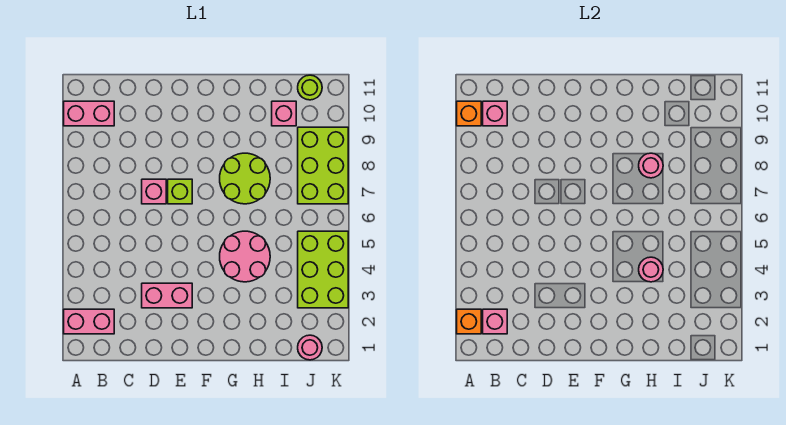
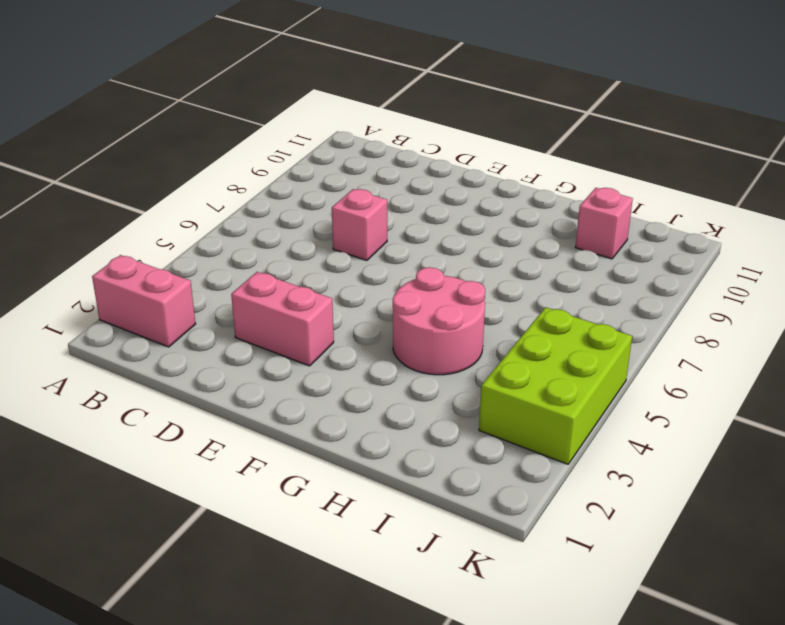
none -> pink brick A10:B10 level 1
none -> lime brick E7 level 1
none -> lime round brick G7:H8 level 1

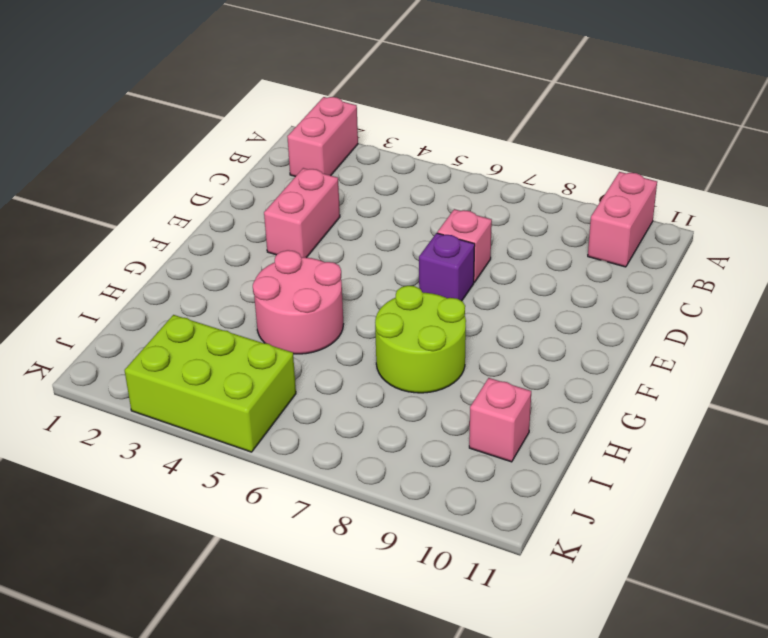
purple brick E7 level 1 -> lime brick E7 level 1
none -> pink round brick J1 level 1
none -> lime brick J7:K9 level 1
none -> lime round brick J11 level 1

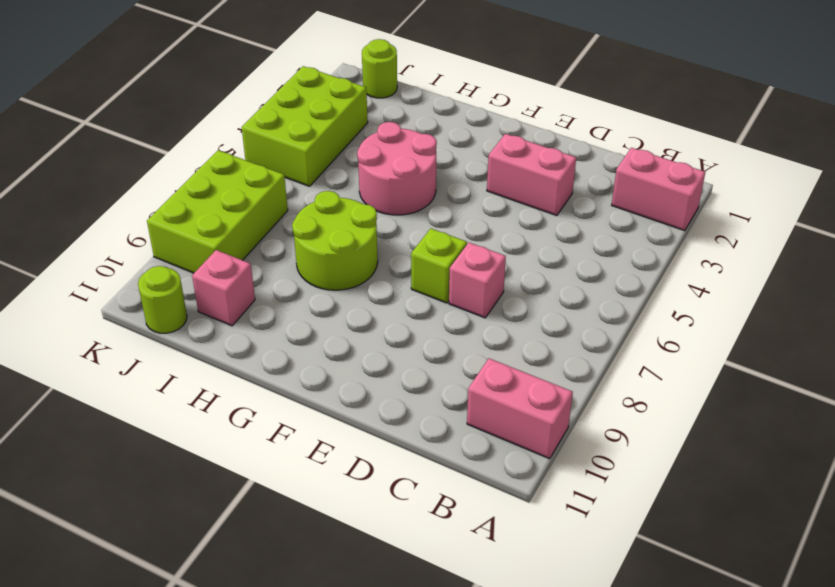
lime round brick J1 level 1 -> pink round brick J1 level 1
none -> orange brick A2 level 2
none -> orange brick A10 level 2
none -> pink brick B2 level 2

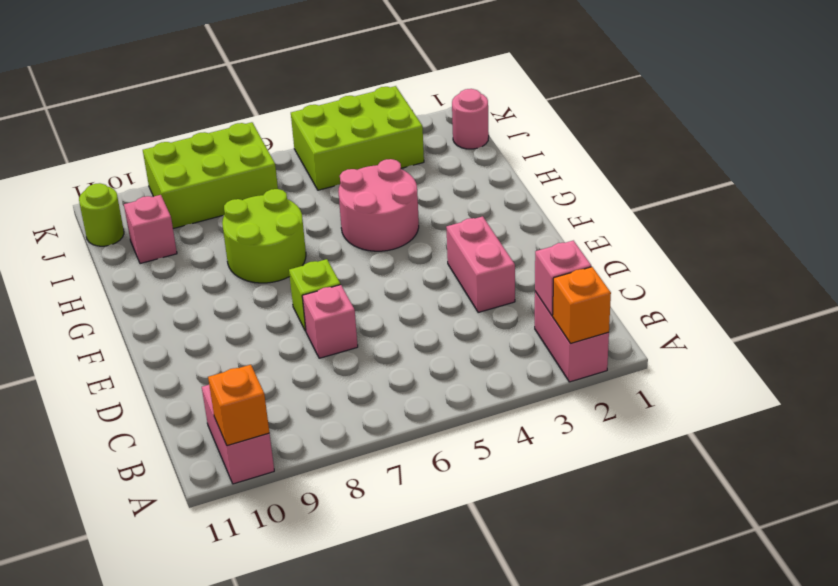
none -> pink brick B10 level 2
none -> pink round brick H4 level 2
none -> pink round brick H8 level 2

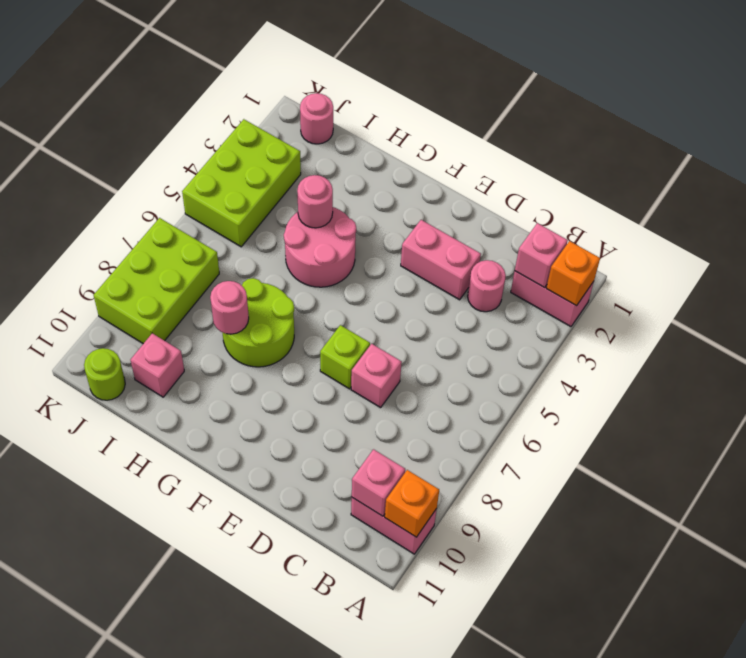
pink round brick C3 level 1 -> none

